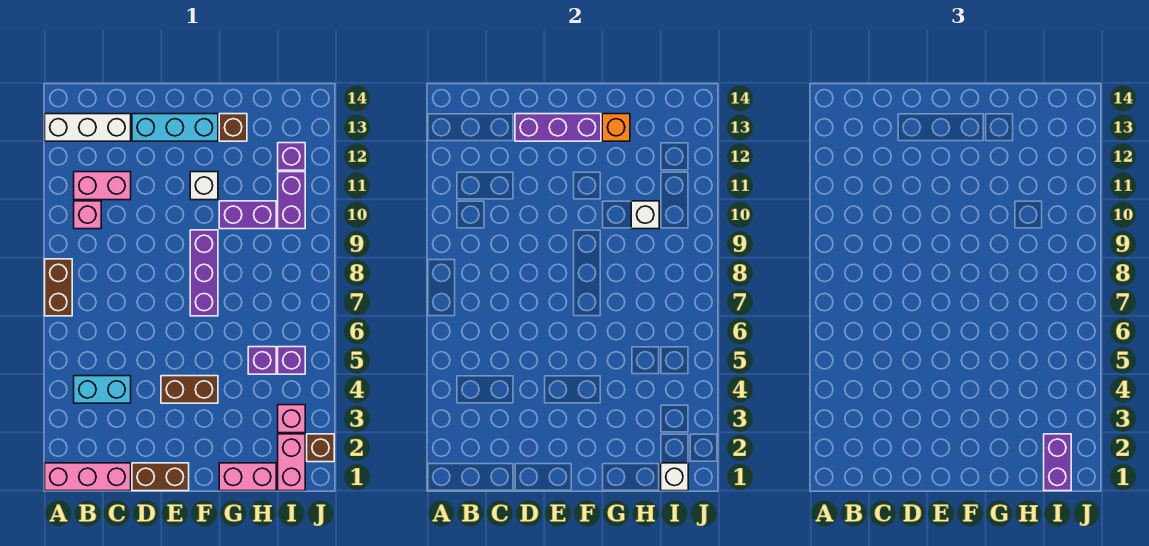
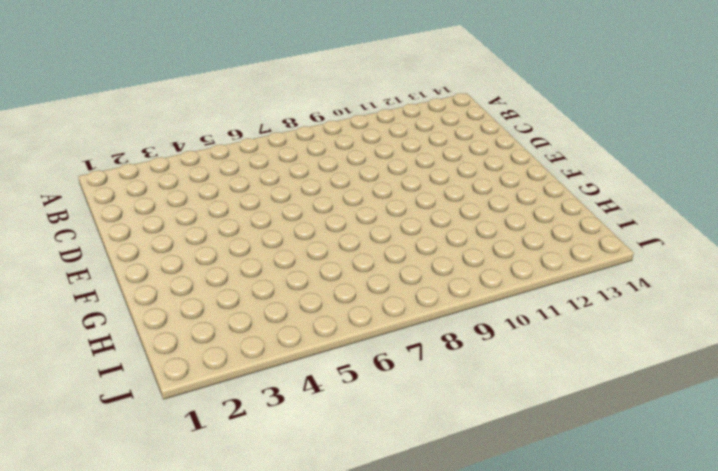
none -> pink brick A1:C1 level 1
none -> brown brick A7:A8 level 1
none -> white brick A13:C13 level 1

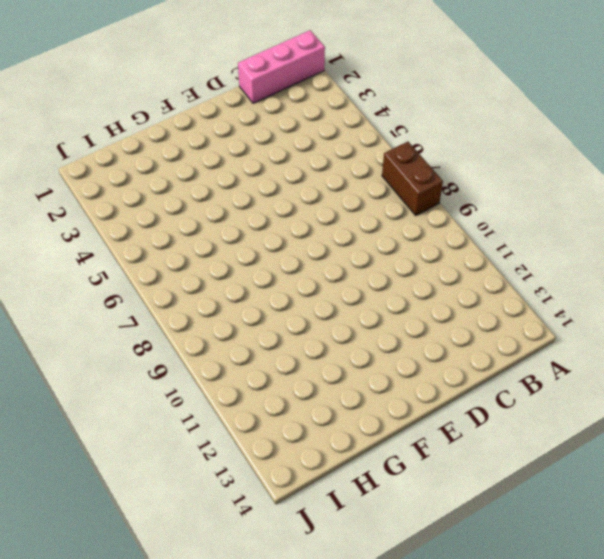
none -> white brick A13:C13 level 1
none -> cyan brick B4:C4 level 1
none -> pink brick B10 level 1

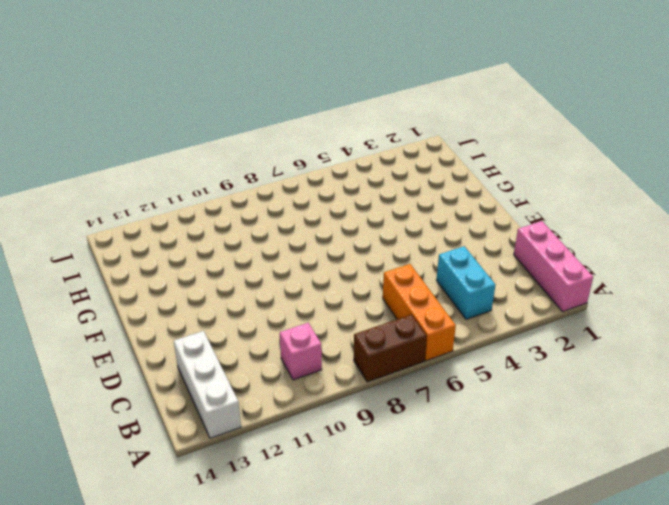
orange brick A6:C6 level 1 -> none
none -> pink brick B11:C11 level 1
none -> brown brick D1:E1 level 1
none -> cyan brick D13:F13 level 1

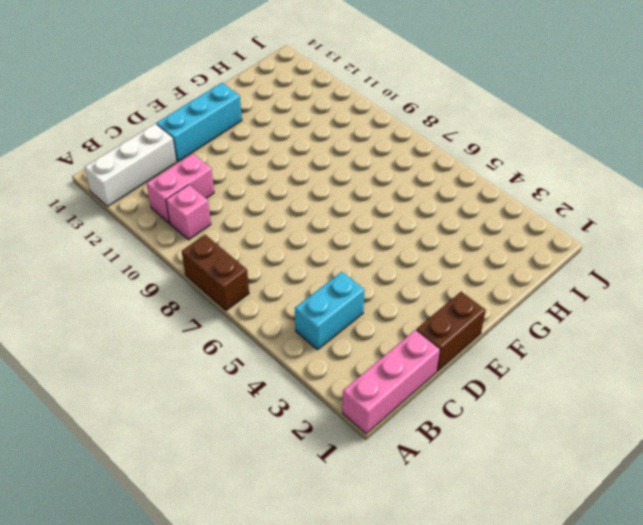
none -> brown brick E4:F4 level 1
none -> purple brick F7:F9 level 1
none -> white brick F11 level 1

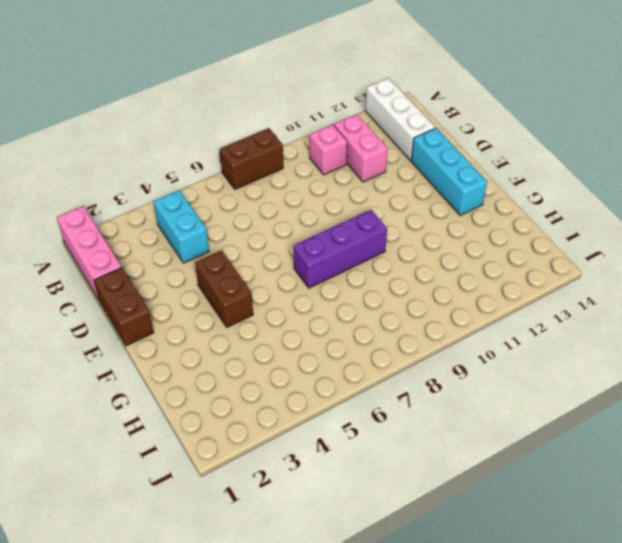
none -> white brick F11 level 1
none -> pink brick G1:H1 level 1
none -> purple brick G10:H10 level 1

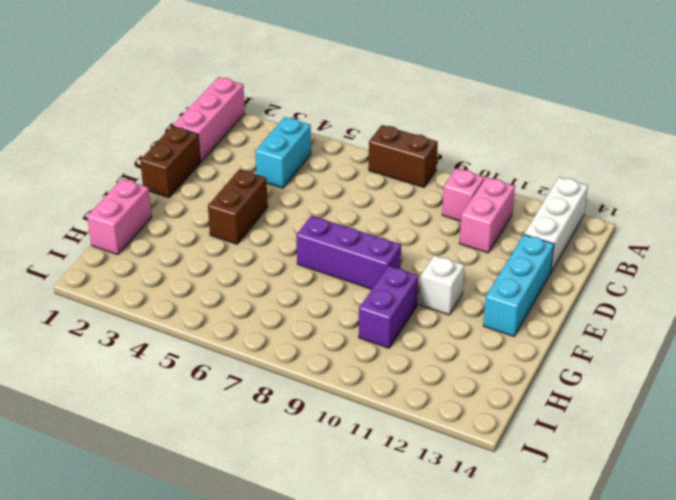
none -> brown brick G13 level 1
none -> purple brick H5 level 1
none -> pink brick I1:I2 level 1

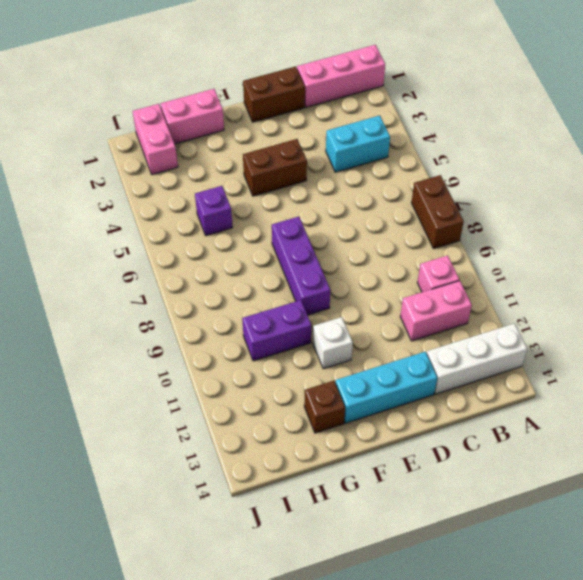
none -> pink brick I3 level 1
none -> purple brick I5 level 1
none -> purple brick I10:I11 level 1

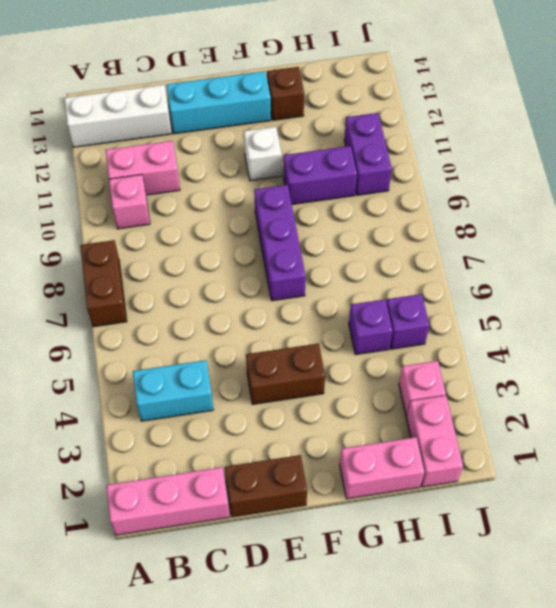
none -> purple brick I12 level 1
none -> brown brick J2 level 1
none -> purple brick D13:F13 level 2

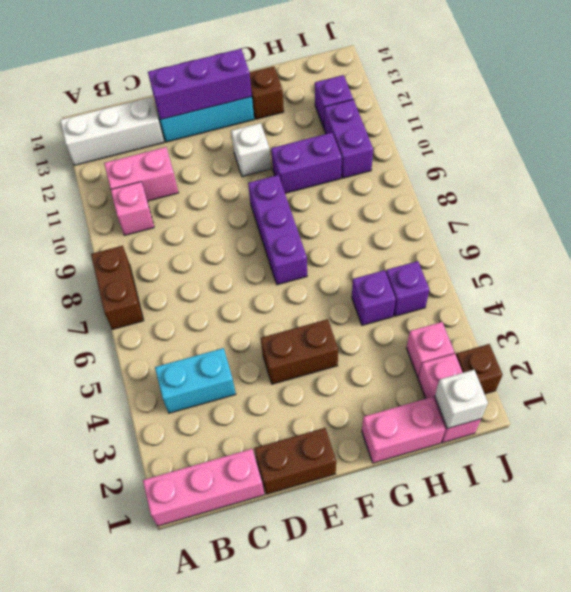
none -> orange brick G13 level 2
none -> white brick H10 level 2
none -> purple brick I1:I2 level 3

